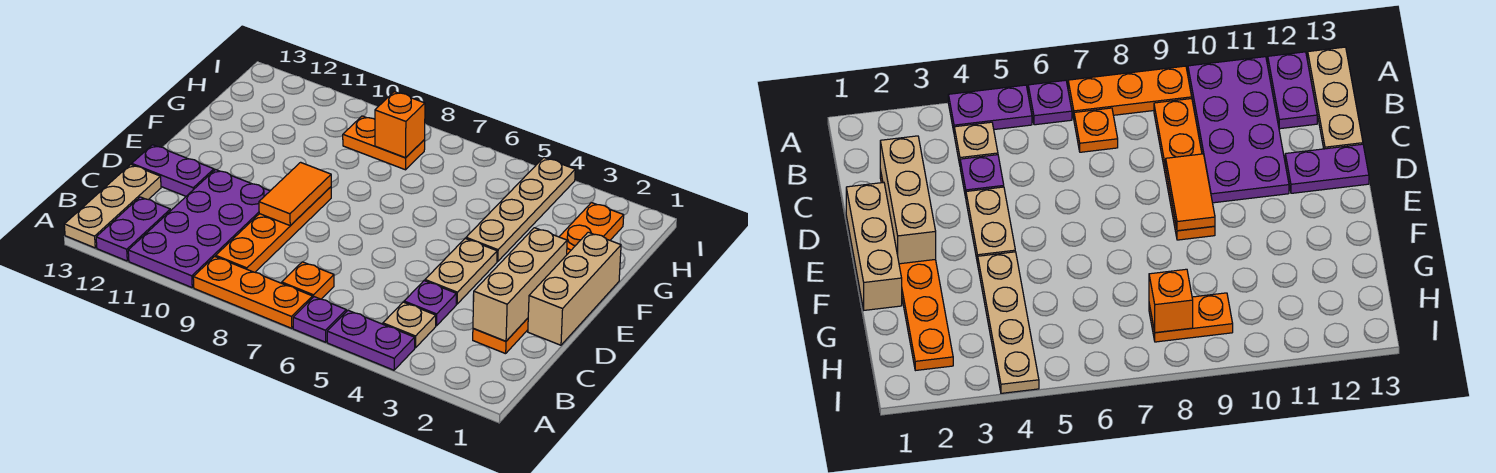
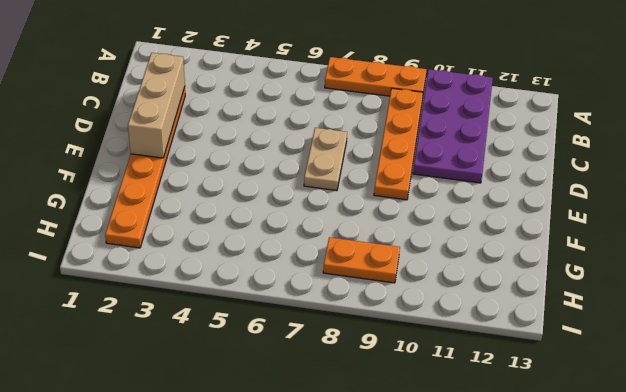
tan plate D7:E7 level 1 -> tan plate D4:E4 level 1
none -> purple plate A4:A5 level 1
none -> purple plate A6 level 1
none -> purple plate A12:B12 level 1

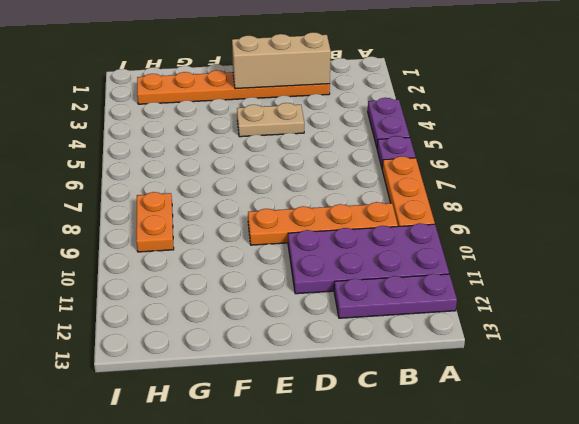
purple plate A12:C12 level 1 -> purple plate A12:B12 level 1
none -> tan plate A13:C13 level 1
none -> tan plate B4 level 1
none -> orange plate B7 level 1

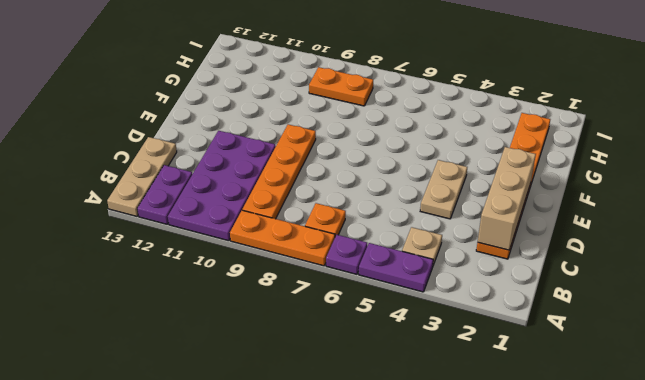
none -> purple plate C4 level 1
none -> tan brick D1:F1 level 1
none -> purple plate D12:D13 level 1

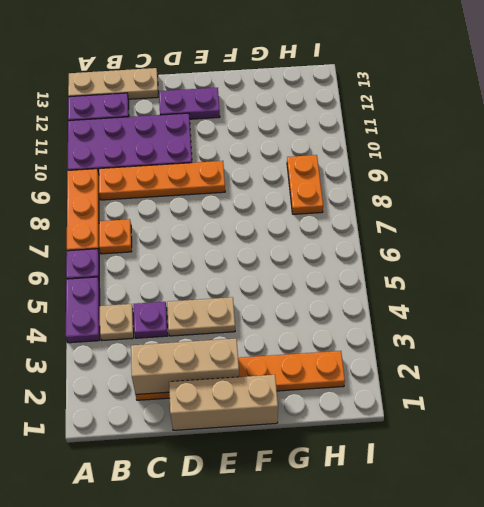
purple plate D12:E12 level 1 -> purple plate D12:D13 level 1
none -> tan plate F4:I4 level 1
none -> orange tile D9:E9 level 2
none -> orange brick H8 level 2

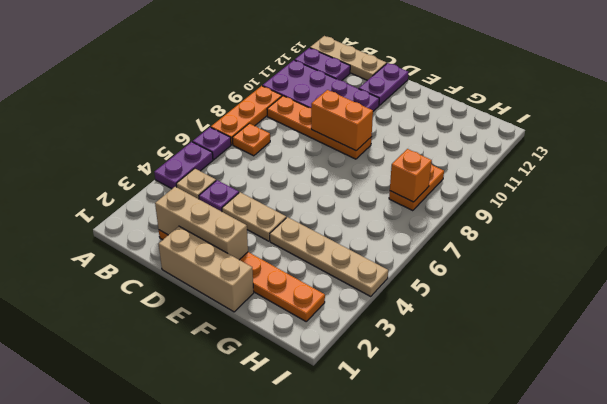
orange brick D9:E9 level 2 -> orange tile D9:E9 level 2

